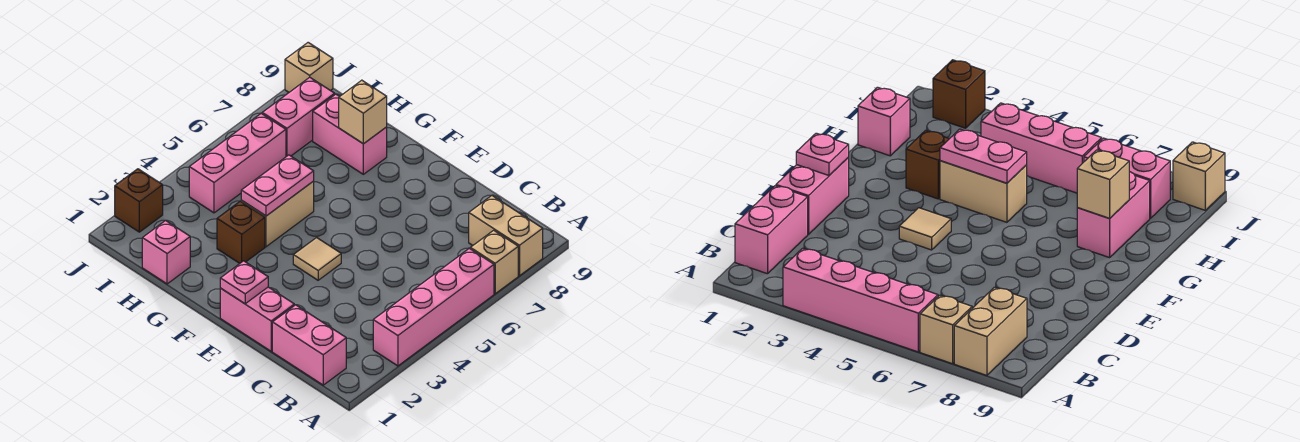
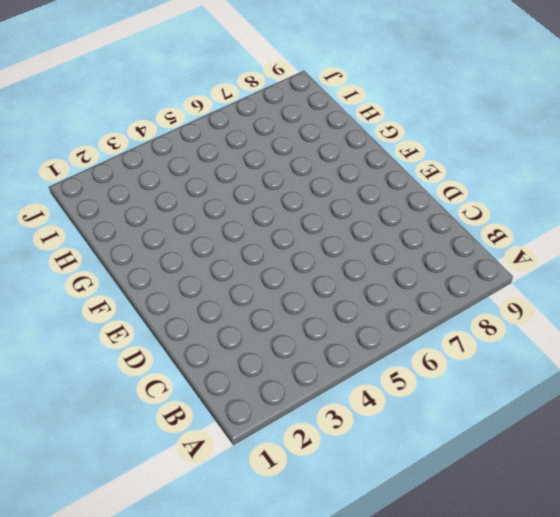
none -> pink brick A3:A6 level 1
none -> tan brick A7 level 1
none -> tan brick A8:B8 level 1

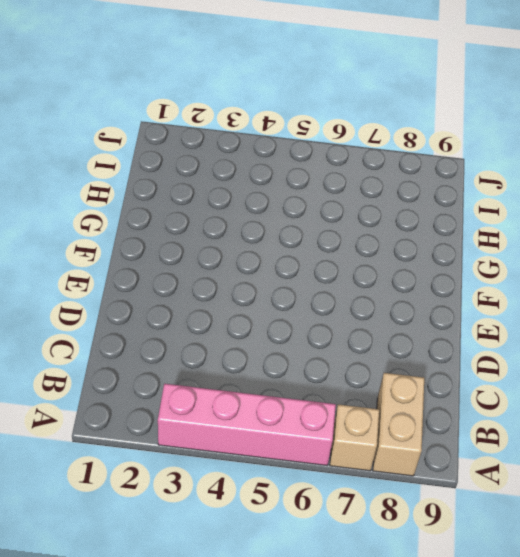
none -> pink brick B1:C1 level 1
none -> pink brick D1:E1 level 1
none -> tan tile E4 level 1

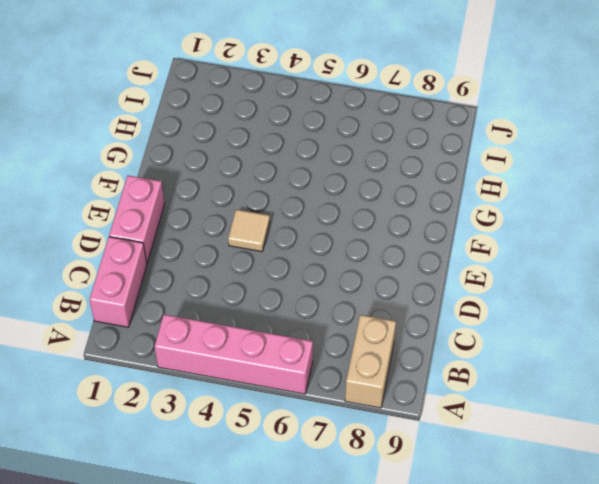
none -> tan brick A7 level 1
none -> brown brick G3 level 1
none -> tan brick G4:G5 level 1

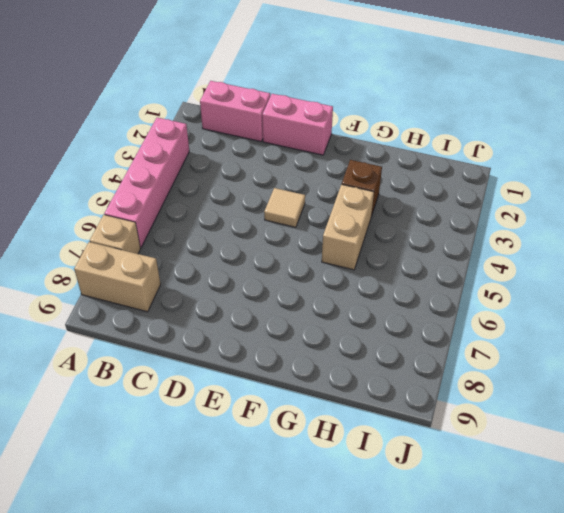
none -> pink brick G8:H8 level 1
none -> pink brick H1 level 1
none -> pink brick I4:I6 level 1

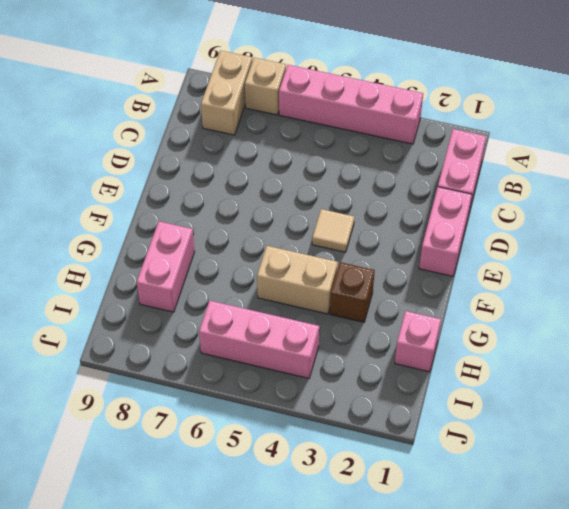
none -> pink brick I7:I8 level 1
none -> brown brick J2 level 1
none -> tan brick J9 level 1

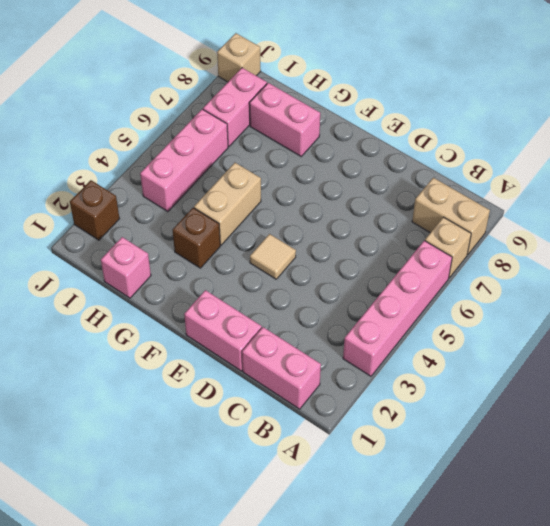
none -> pink plate E1 level 2
none -> pink plate G4:G5 level 2
none -> tan brick G8 level 2

